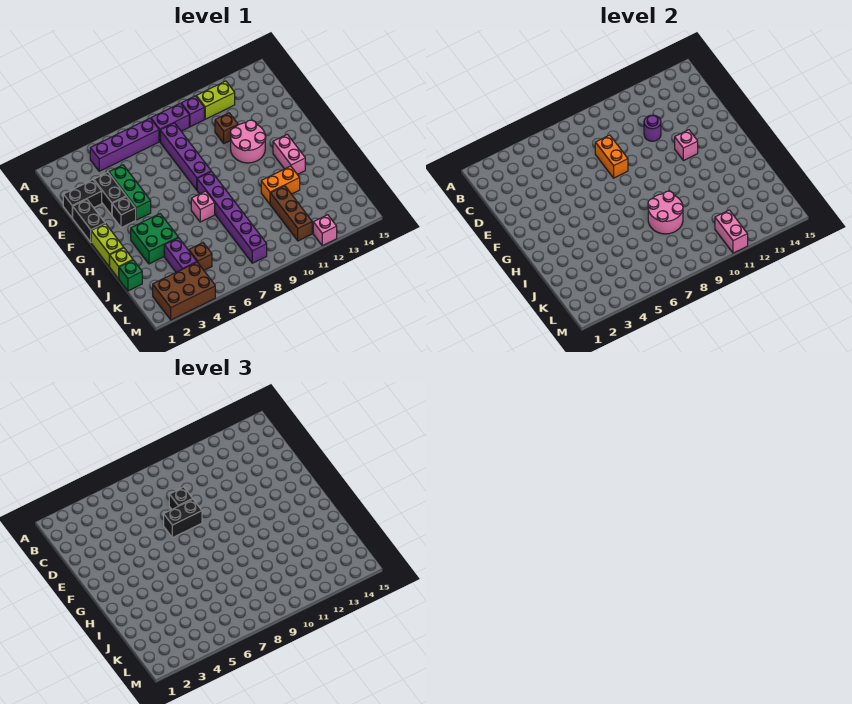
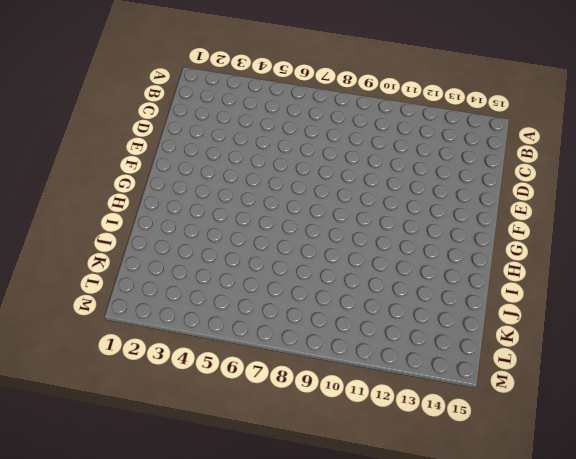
none -> purple brick B4:B7 level 1
none -> purple brick B8:B9 level 1
none -> purple brick B10 level 1
none -> lime brick B11:B12 level 1

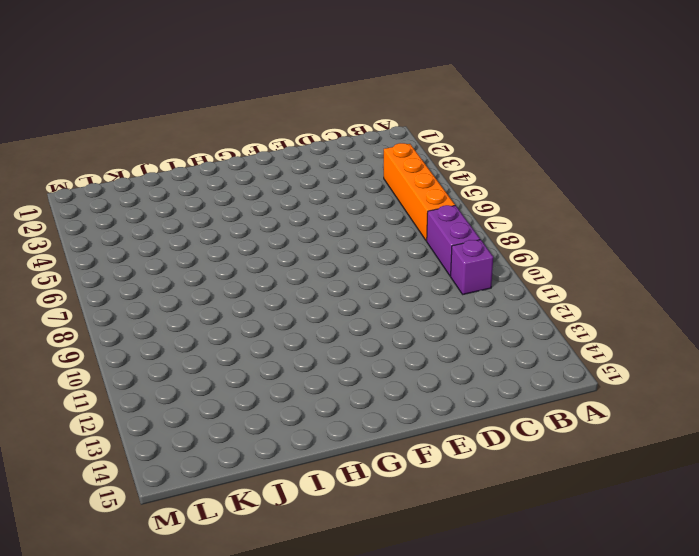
orange brick B4:B7 level 1 -> purple brick B4:B7 level 1
none -> lime brick B11:B12 level 1
none -> purple brick C8:F8 level 1
none -> black brick D1:D2 level 1
none -> black brick D3:E3 level 1

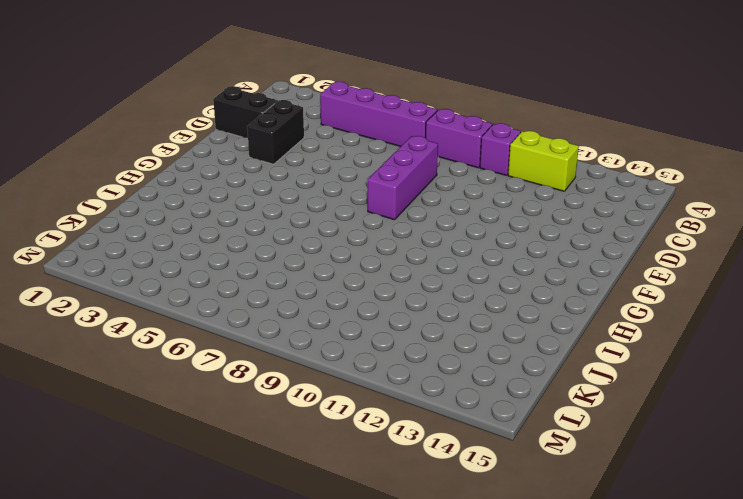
purple brick D8:F8 level 1 -> purple brick C8:F8 level 1
none -> green brick D4:F4 level 1
none -> brown brick D11 level 1
none -> black brick E1:F1 level 1
none -> pink round brick E11:F12 level 1

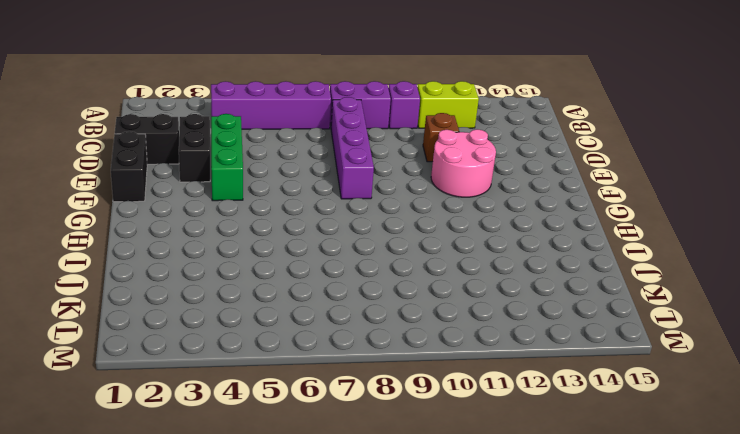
none -> black brick F3 level 1
none -> lime brick G1:H1 level 1
none -> purple brick G8:L8 level 1
none -> pink brick G13:H13 level 1

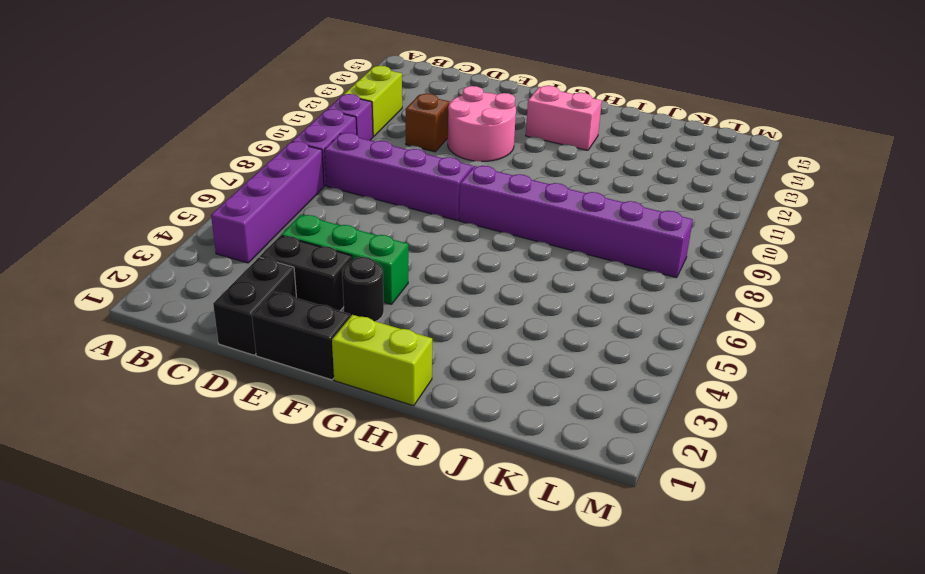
black round brick F3 level 1 -> black brick F3 level 1
none -> green brick H3:I4 level 1
none -> pink brick H7 level 1
none -> lime brick I1 level 1
none -> orange brick I11:I12 level 1

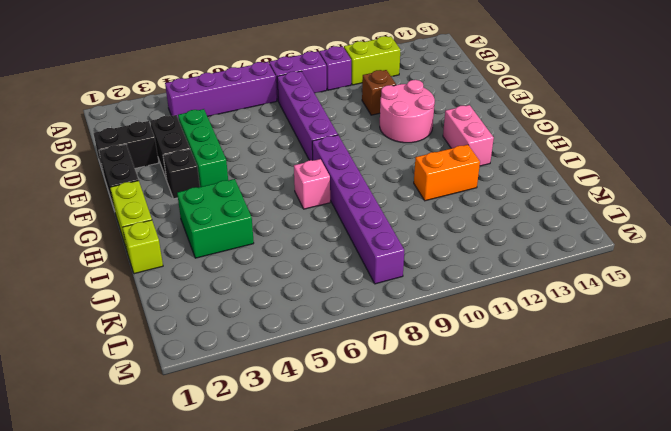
none -> green brick J1 level 1
none -> purple brick J4:K4 level 1
none -> brown brick J11:L11 level 1
none -> brown brick K5 level 1

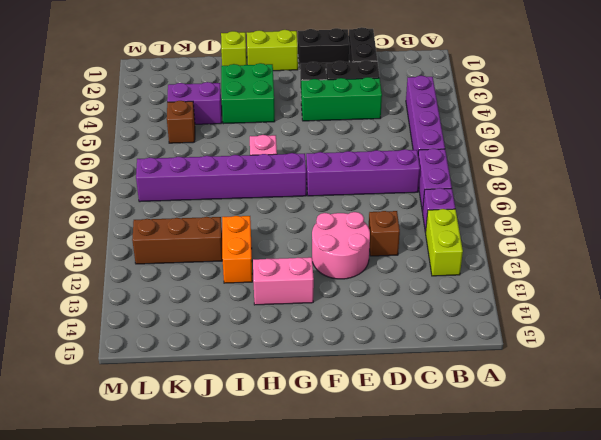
none -> green brick J1 level 1
none -> brown brick L2:M4 level 1
none -> pink brick M12 level 1
none -> orange brick D8:E8 level 2

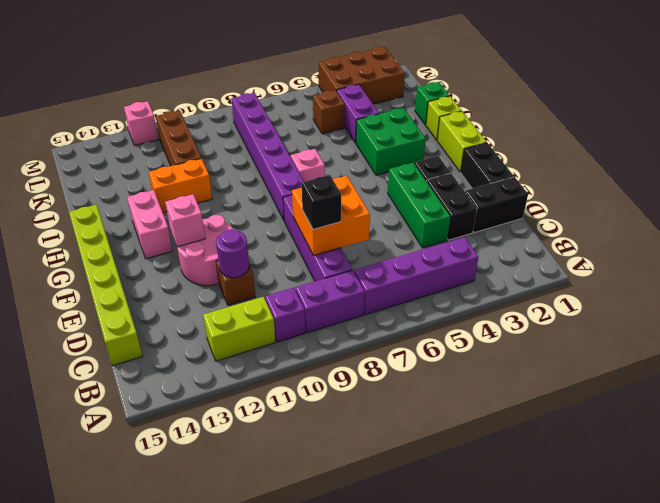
lime brick C15:H15 level 1 -> none
orange brick D7:E8 level 2 -> orange brick D8:E8 level 2
none -> pink round brick I8:J9 level 2
none -> pink brick L11:M11 level 2
none -> black brick E7:E8 level 3

